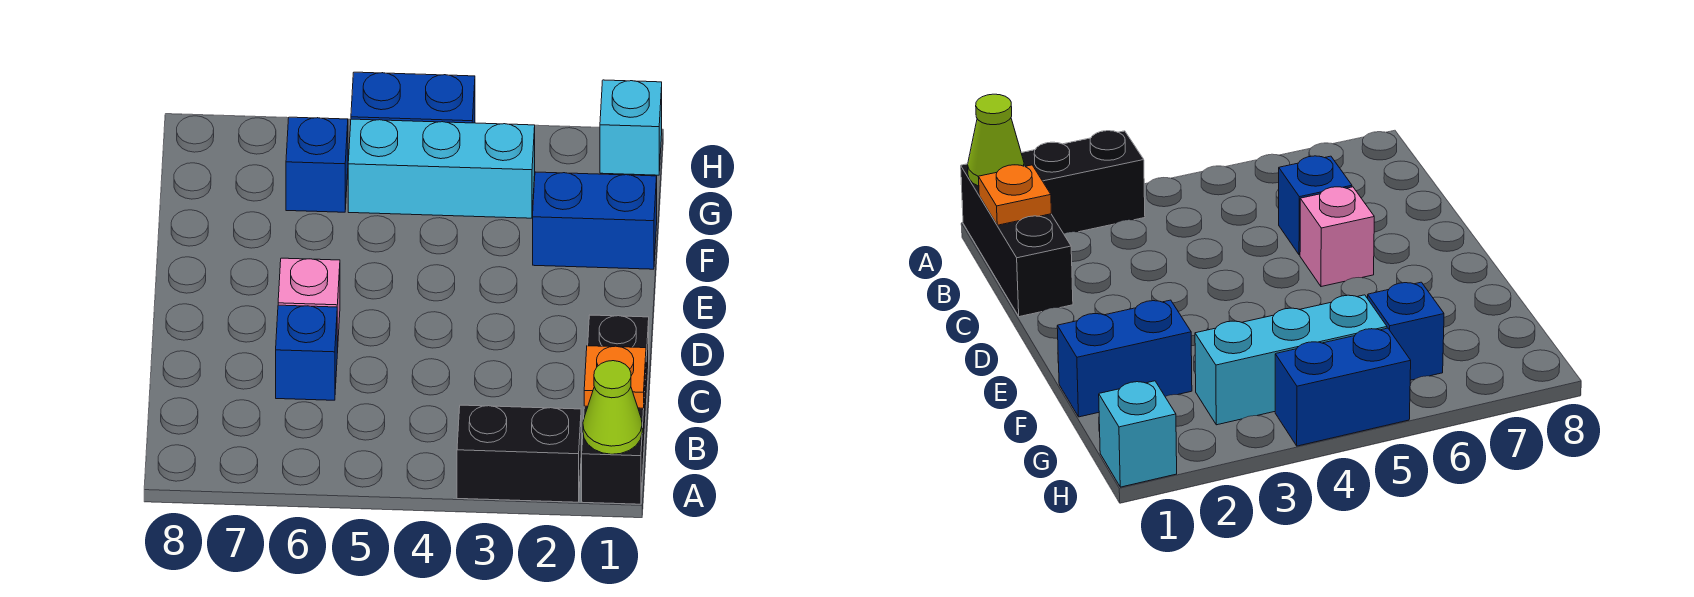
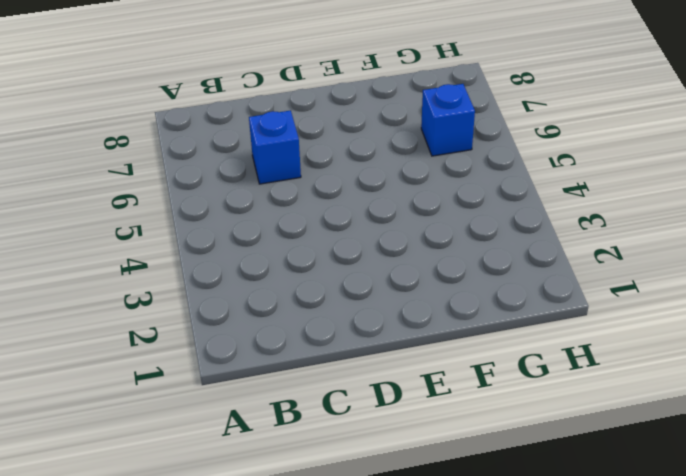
none -> black brick A1:C1 level 1
none -> black brick A2:A3 level 1

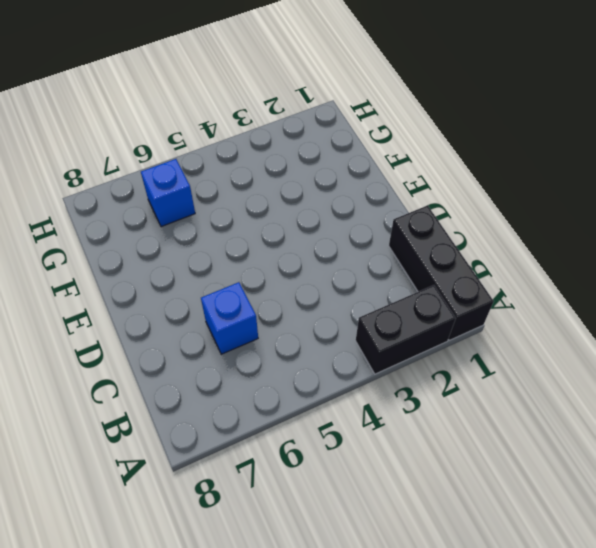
none -> pink brick D6 level 1
none -> blue brick F1:F2 level 1

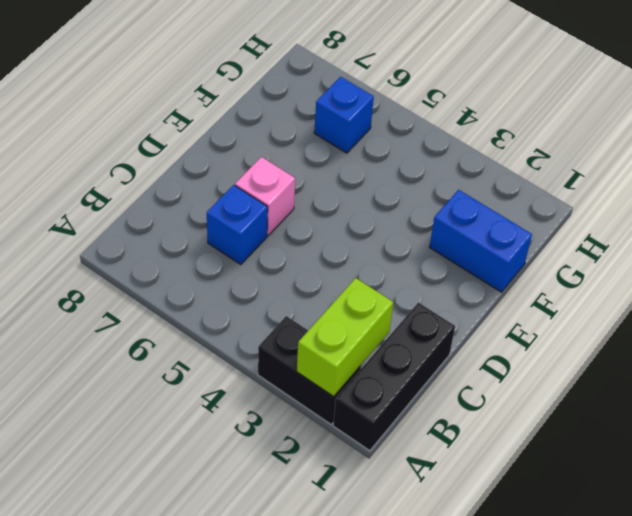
lime brick A2:B2 level 2 -> none
none -> cyan brick G3:G5 level 1
none -> cyan brick H1 level 1

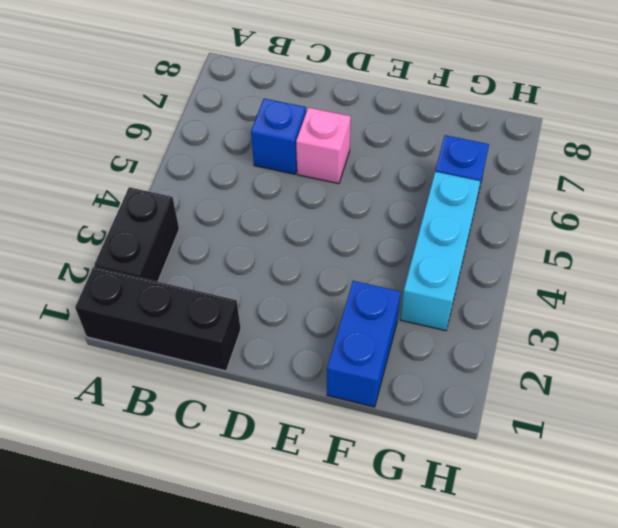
none -> cyan brick H1 level 1
none -> blue brick H4:H5 level 1

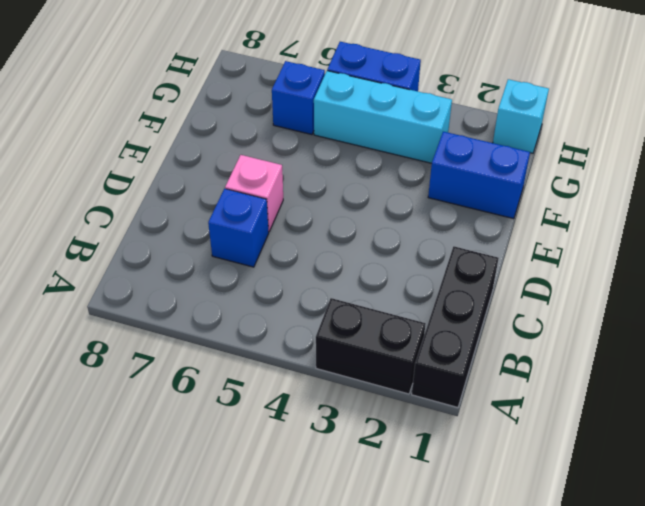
none -> lime cone A1 level 2
none -> orange plate B1 level 2

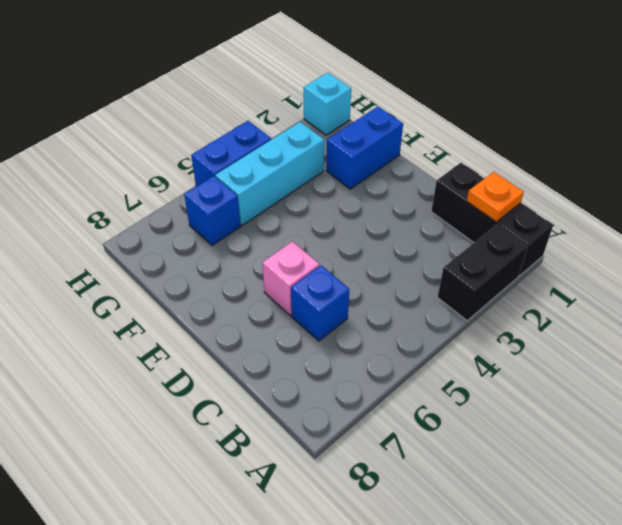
none -> lime cone A1 level 2

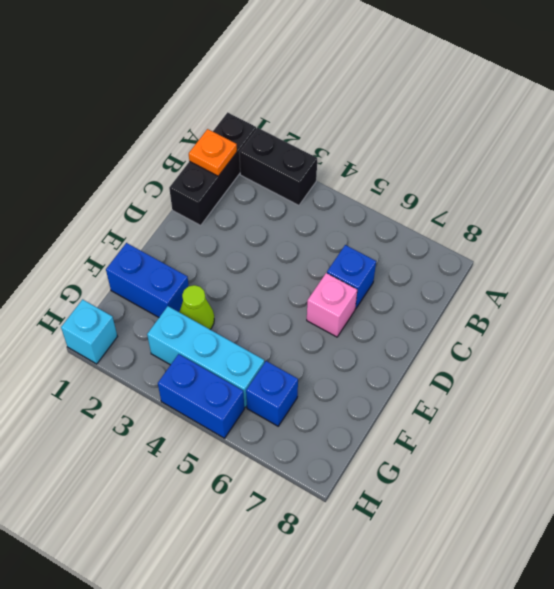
lime cone F3 level 1 -> lime cone A1 level 2

